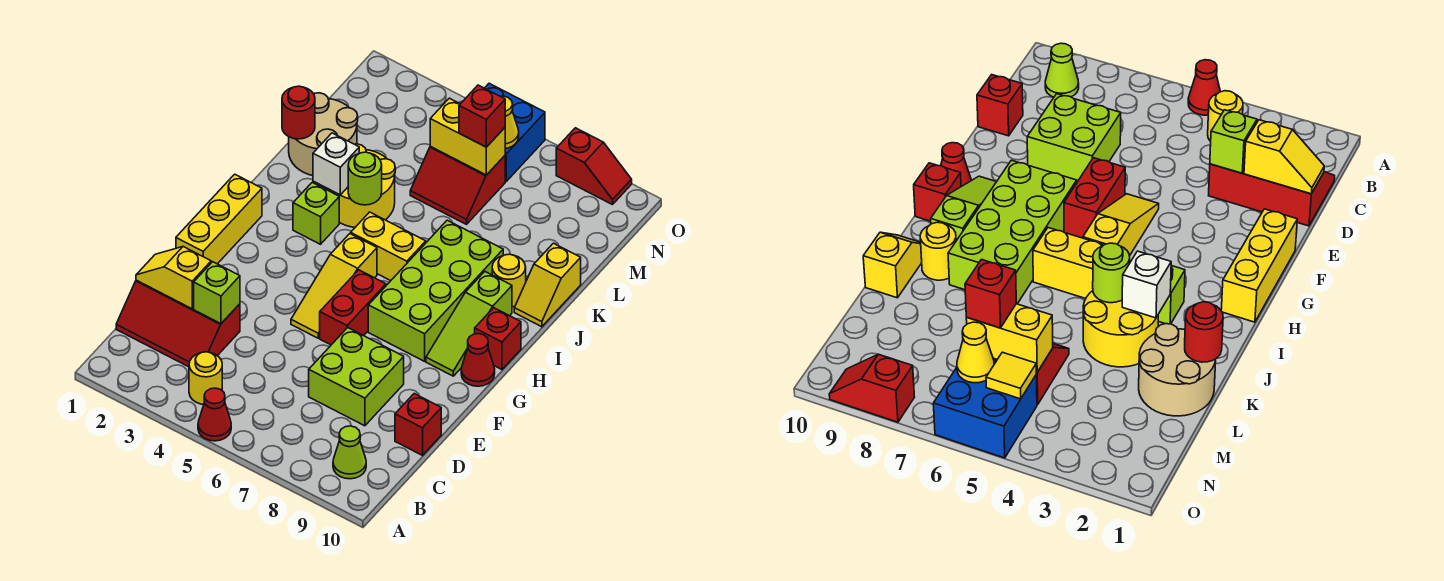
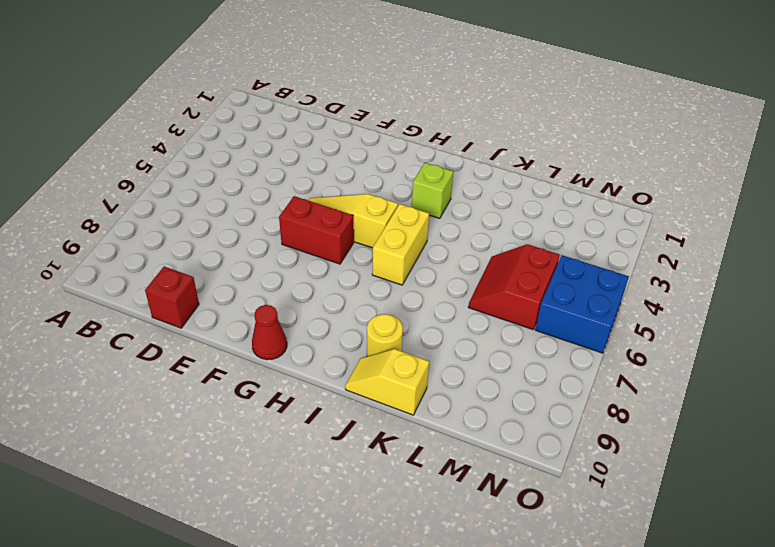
none -> red cone A5 level 1
none -> yellow round brick B4 level 1
none -> lime cone B9 level 1
none -> red slope C1:D3 level 1 top D

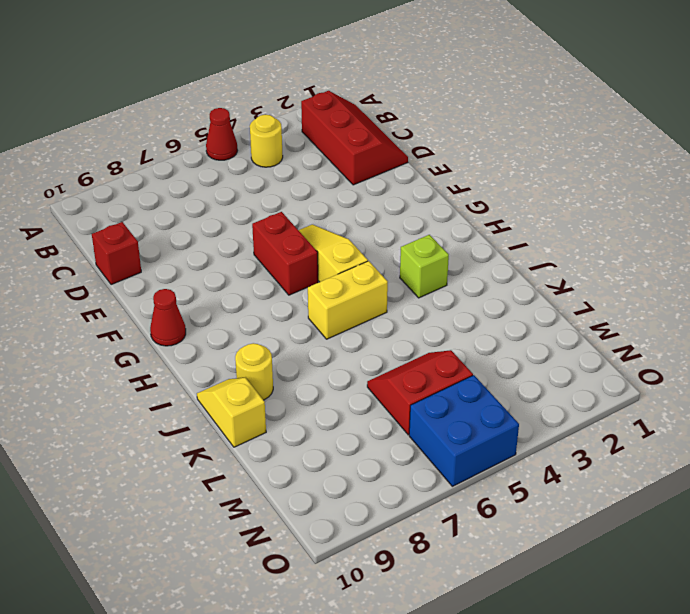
red slope B1:D2 level 1 top 2 -> red slope C1:D3 level 1 top D
none -> lime cone B9 level 1
none -> lime brick D7:E8 level 1
none -> yellow brick F1:H1 level 1
none -> lime brick G7:J8 level 1

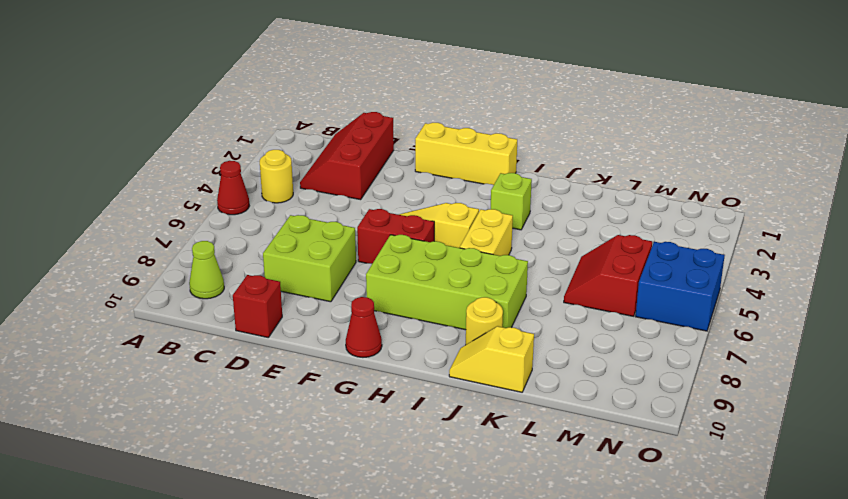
none -> lime slope G9:I9 level 1 top I
none -> red brick H10 level 1
none -> yellow round brick J3:K4 level 1
none -> tan round brick K1:L2 level 1

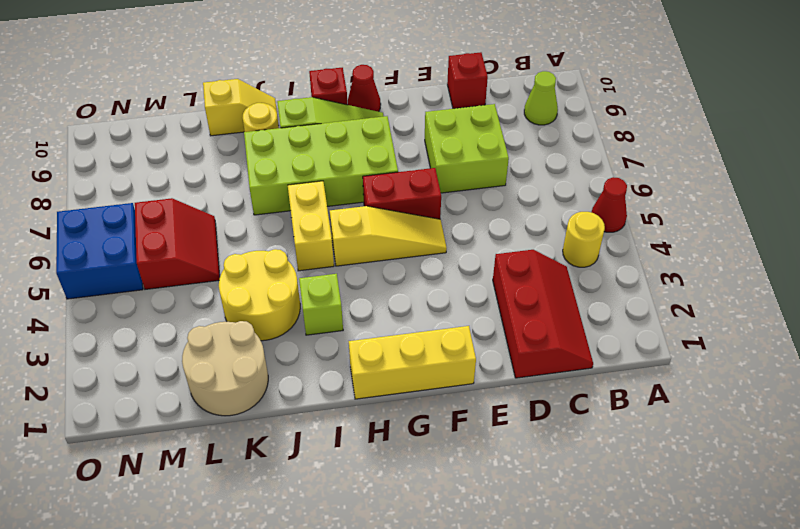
none -> red slope O8:O9 level 1 top 8
none -> yellow slope D1:D2 level 2 top 2
none -> lime brick D3 level 2
none -> white brick J3 level 2

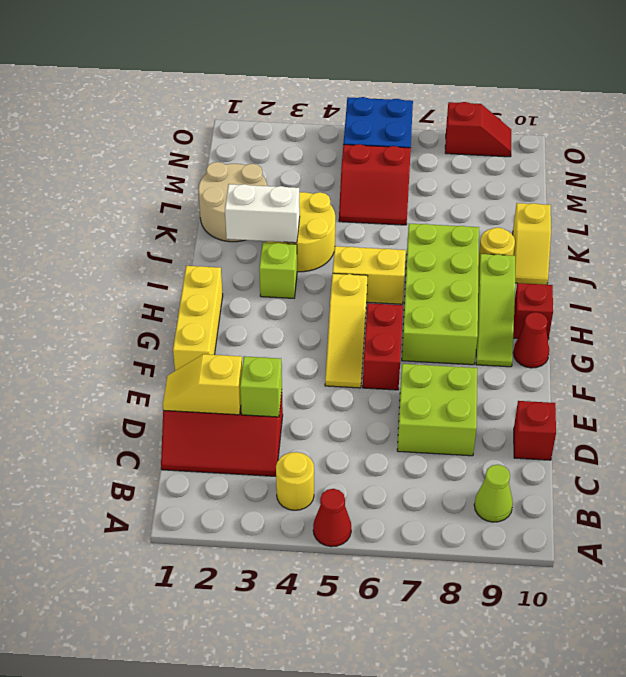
white brick J2:J3 level 2 -> white brick J3 level 2
none -> lime round brick J4 level 2
none -> red round brick K1 level 2
none -> yellow brick M5:M6 level 2
none -> yellow tile N5 level 2

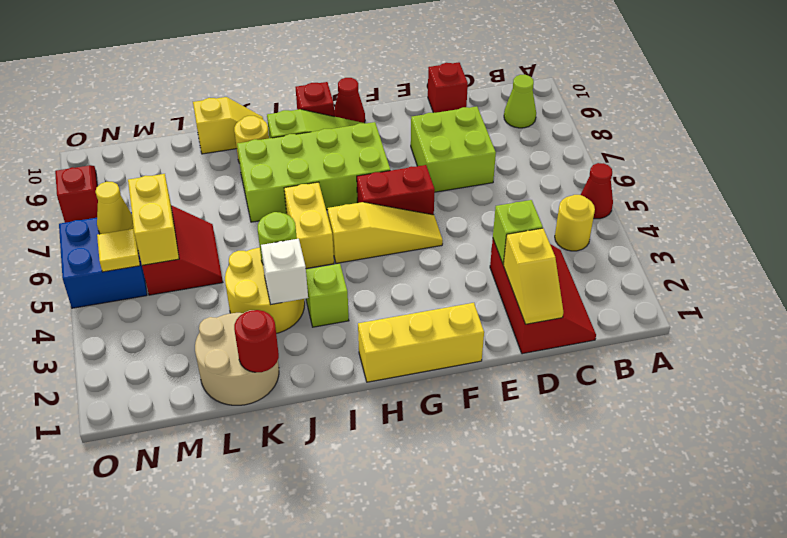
none -> red brick M6 level 3

